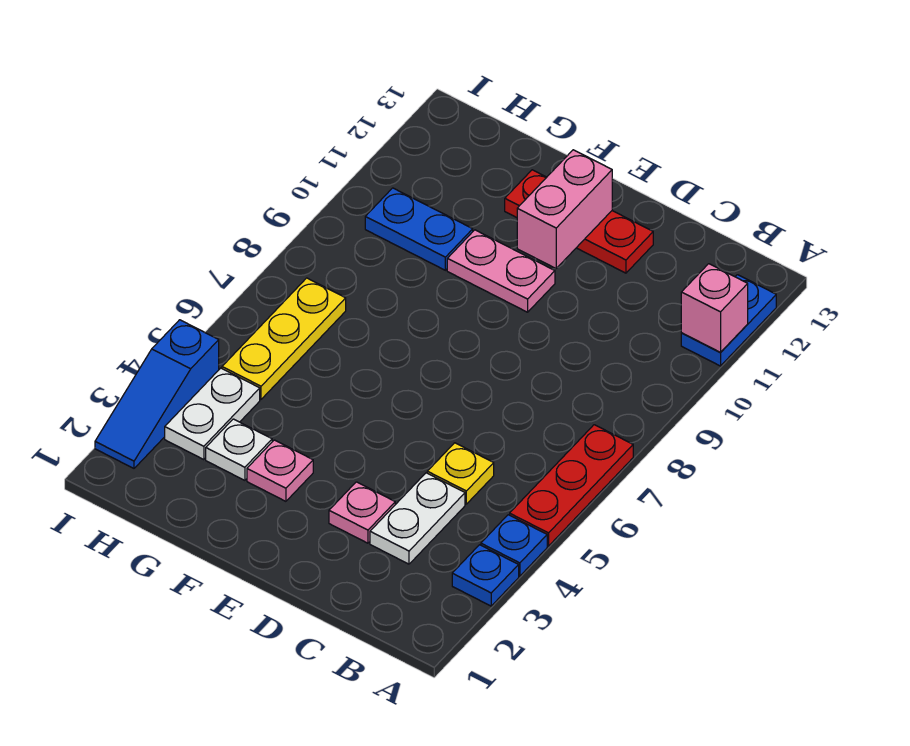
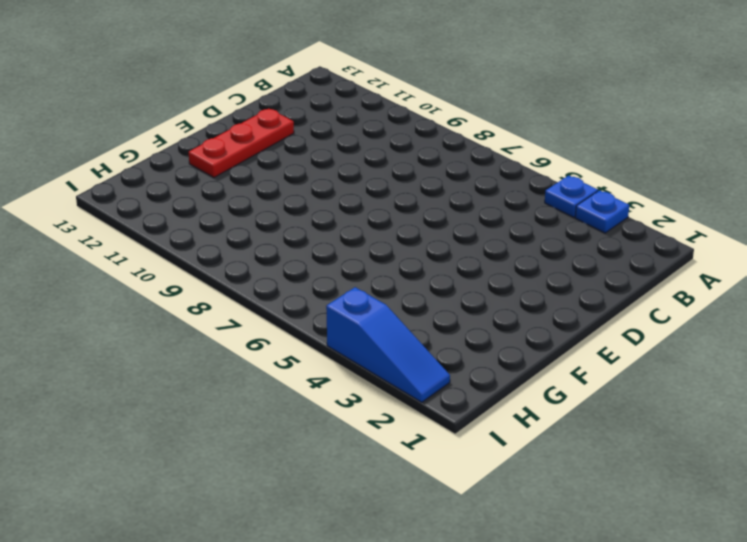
none -> red plate A5:A7 level 1
none -> blue plate A11:A12 level 1
none -> white plate C3:C4 level 1

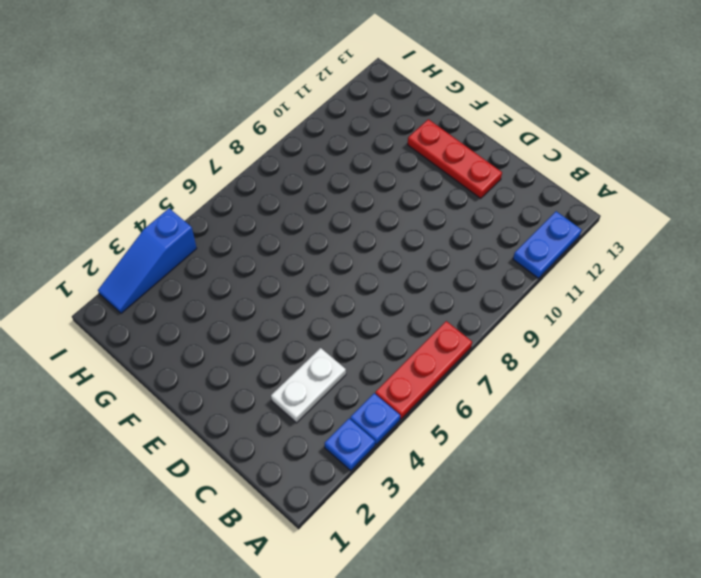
none -> yellow plate C5 level 1
none -> pink plate D3 level 1
none -> pink plate E10:F10 level 1

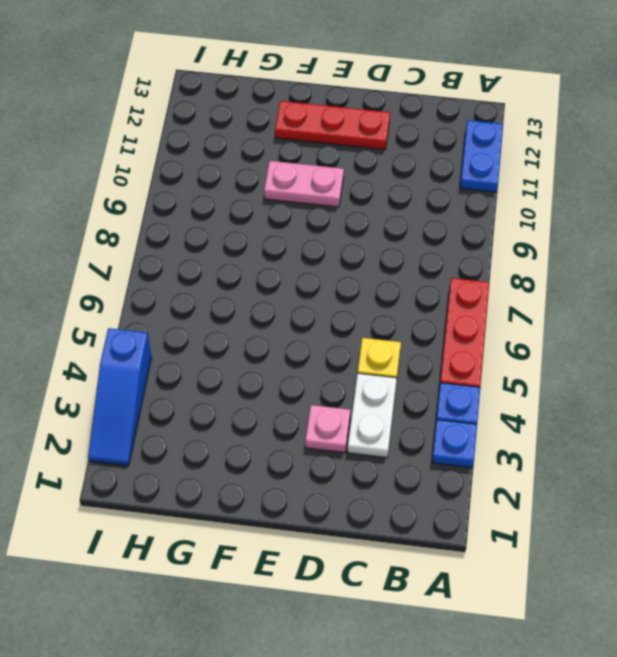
none -> pink plate F3 level 1
none -> white plate G3 level 1
none -> blue plate G10:H10 level 1

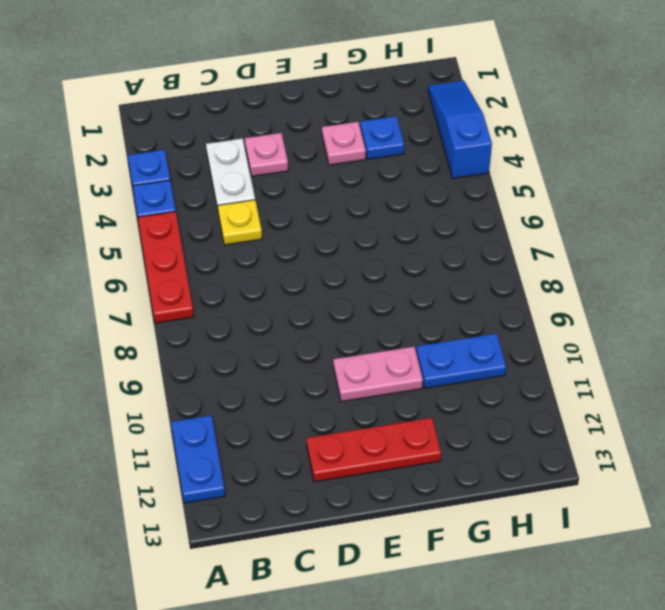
blue plate G3 level 1 -> white plate G3 level 1
none -> white plate H3:H4 level 1
none -> yellow plate H5:H7 level 1
none -> pink brick A11 level 2

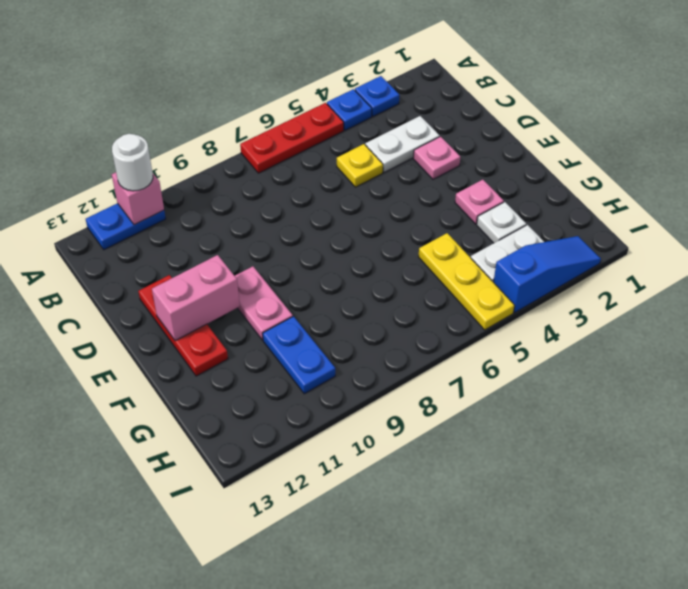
white round brick A11 level 3 -> none
yellow plate G5:I5 level 1 -> yellow plate H5:H7 level 1

